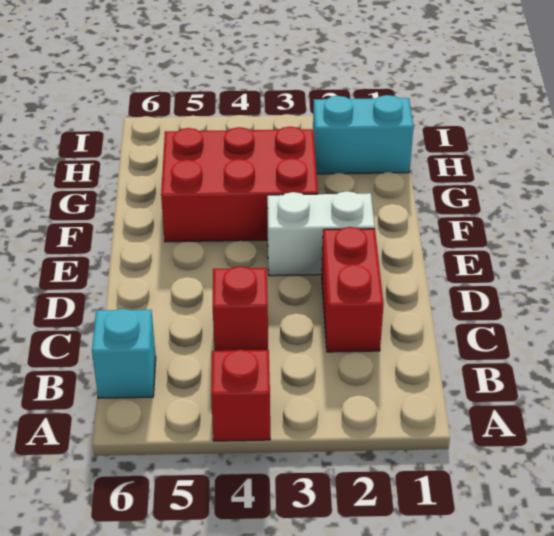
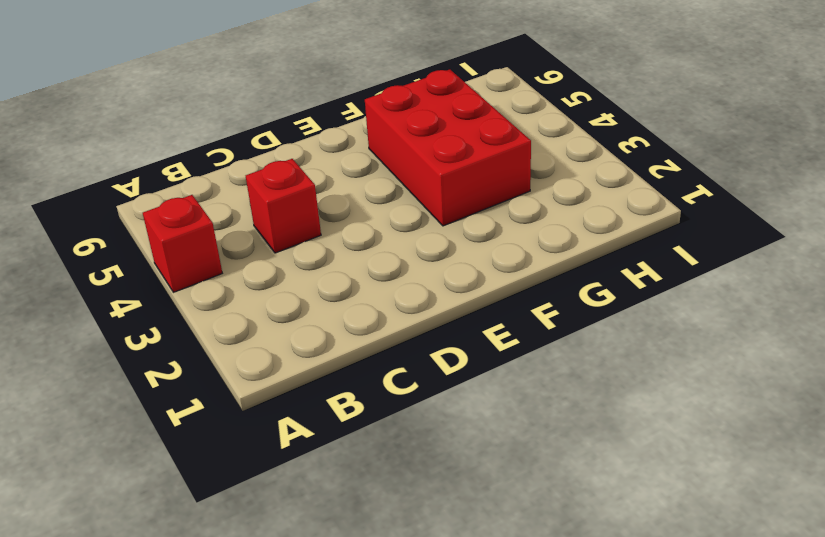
none -> cyan brick B6 level 1
none -> red brick C2:D2 level 1

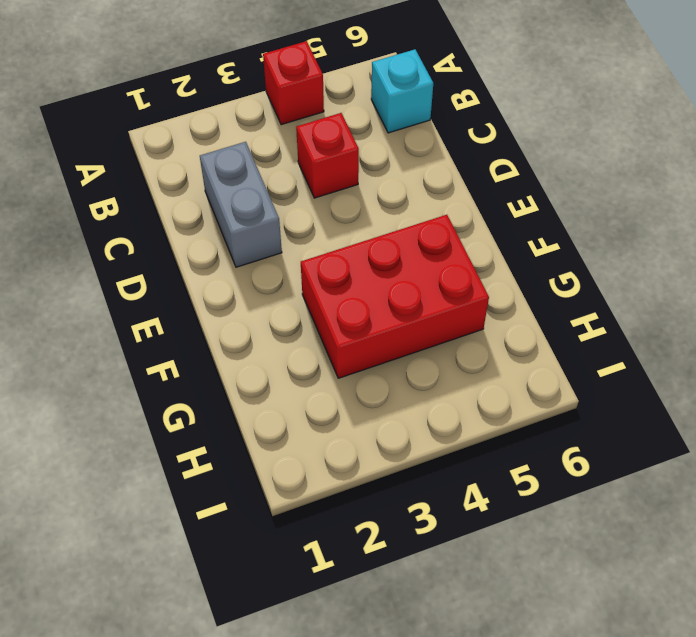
grey brick C2:D2 level 1 -> red brick C2:D2 level 1
none -> white brick E2:E3 level 1
none -> cyan brick H1:H2 level 1

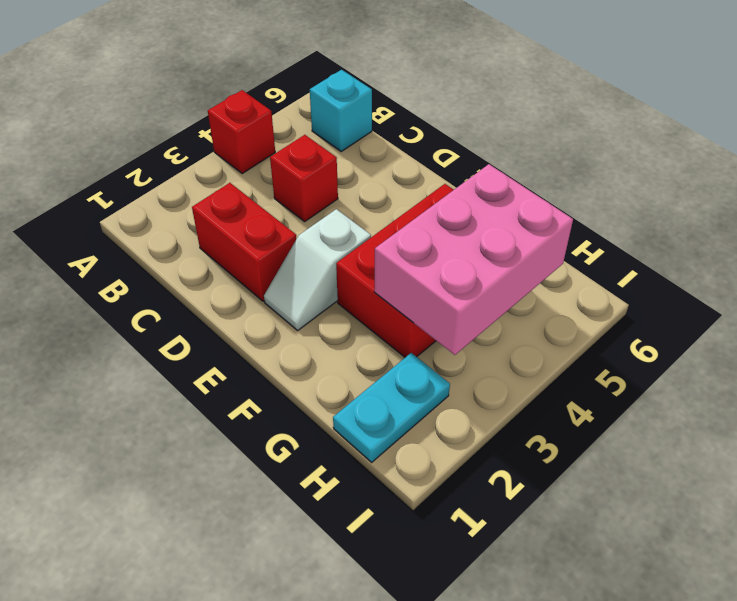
white slope E2:E3 level 1 top 3 -> white brick E2:E3 level 1
pink brick G3:H5 level 2 -> none
cyan plate H1:H2 level 1 -> cyan brick H1:H2 level 1

